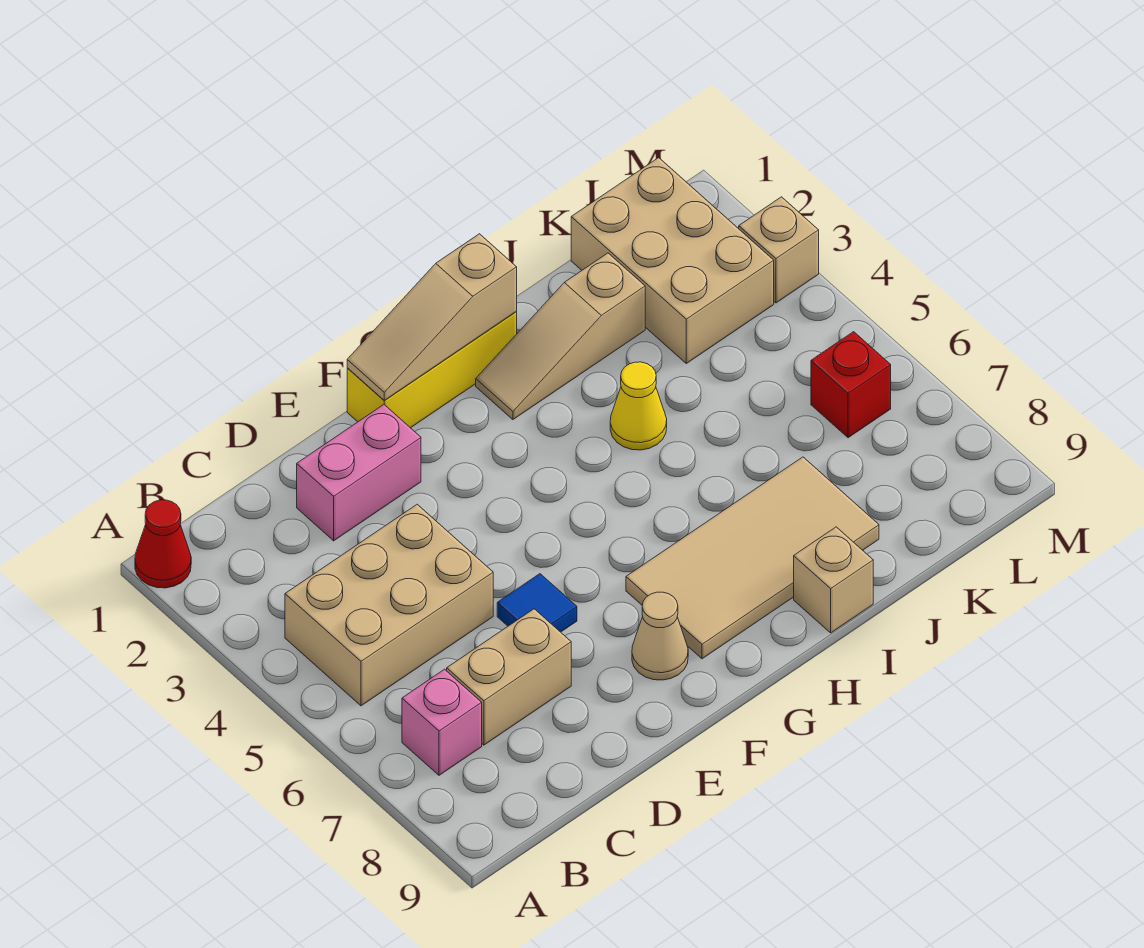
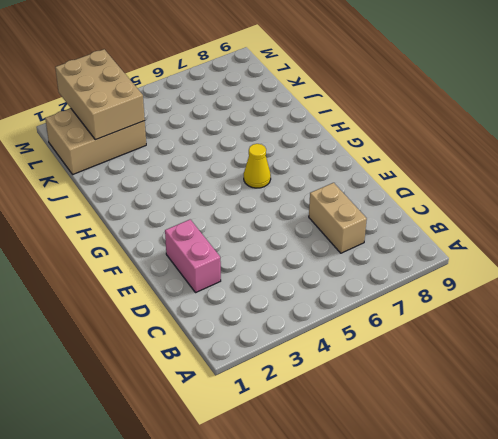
yellow cone G6 level 1 -> yellow cone I4 level 1
tan brick K2:M3 level 2 -> tan brick B4:D5 level 1
none -> red cone A1 level 1
none -> pink brick B7 level 1
none -> blue tile E6 level 1

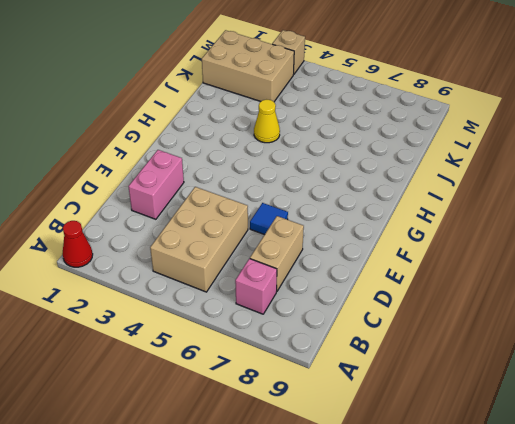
none -> yellow brick F1:H1 level 1
none -> tan cone F8 level 1
none -> tan tile G7:J8 level 1

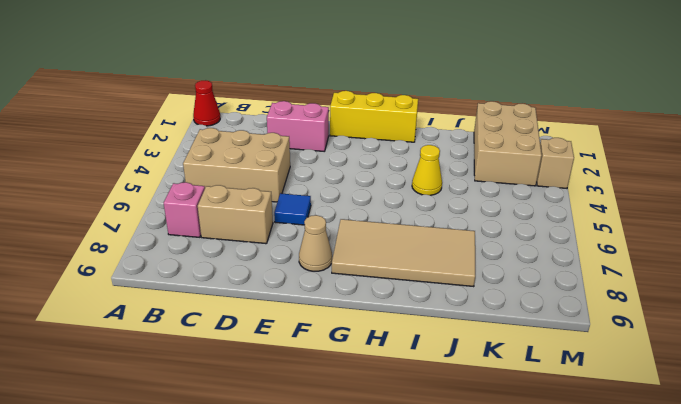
none -> tan slope H2:J2 level 1 top J
none -> tan brick I9 level 1
none -> red brick L6 level 1

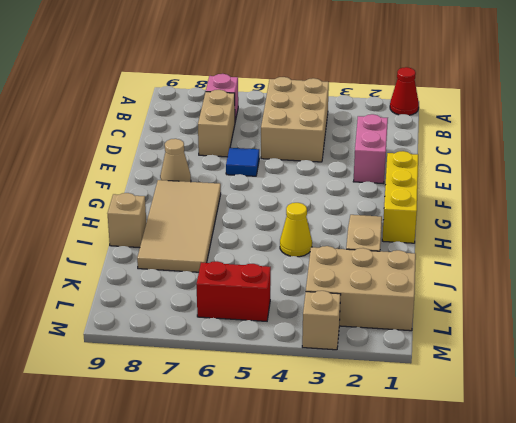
red brick L5:L6 level 1 -> red brick L6 level 1
none -> tan slope F1:H1 level 2 top H

